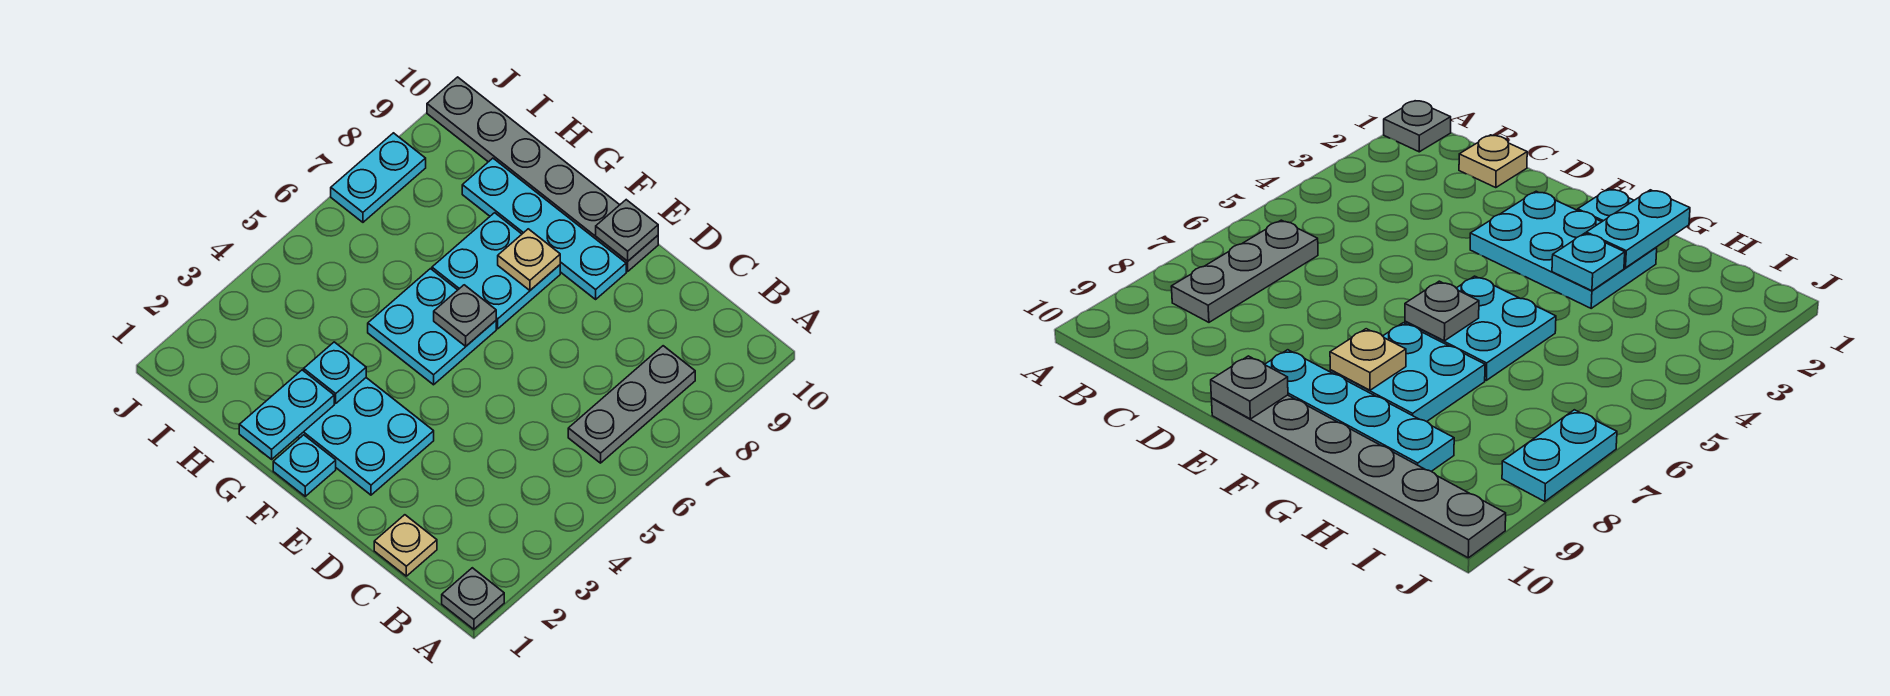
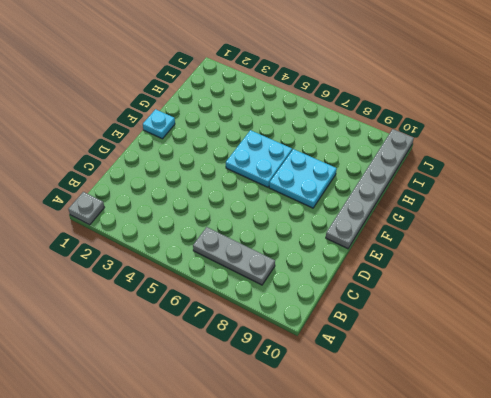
none -> tan plate C1 level 1
none -> cyan plate E2:G3 level 1
none -> cyan plate E9:H9 level 1

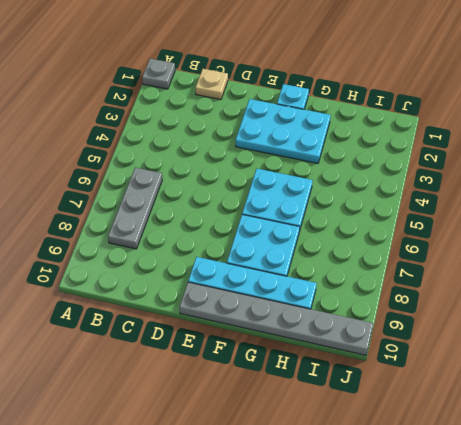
none -> cyan plate J7:J8 level 1
none -> grey plate E10 level 2
none -> grey plate F6 level 2

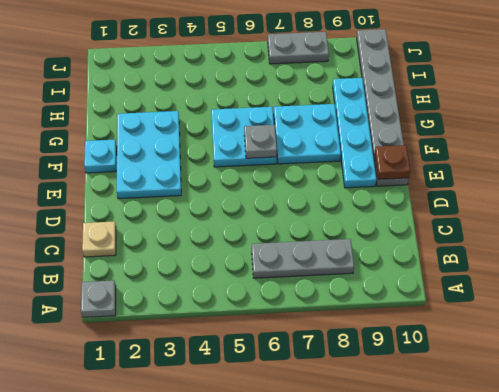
brown plate E10 level 2 -> grey plate E10 level 2
grey plate J7:J8 level 1 -> cyan plate J7:J8 level 1
none -> tan plate F8 level 2
none -> cyan plate G1:G2 level 2
none -> cyan plate G3 level 2

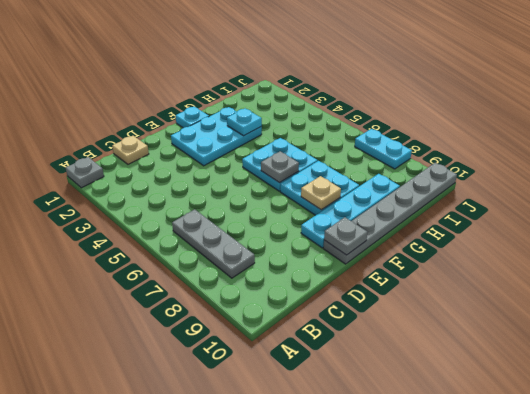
none -> cyan plate G1:G2 level 2

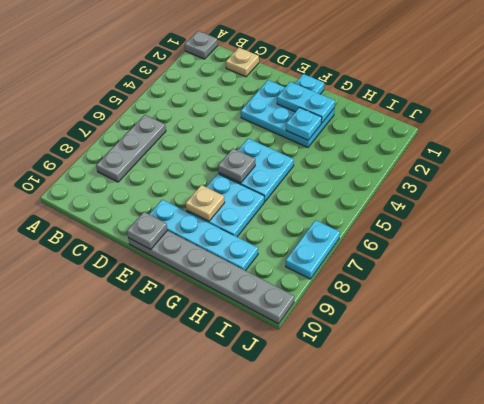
cyan plate F2:G2 level 2 -> cyan plate G1:G2 level 2

